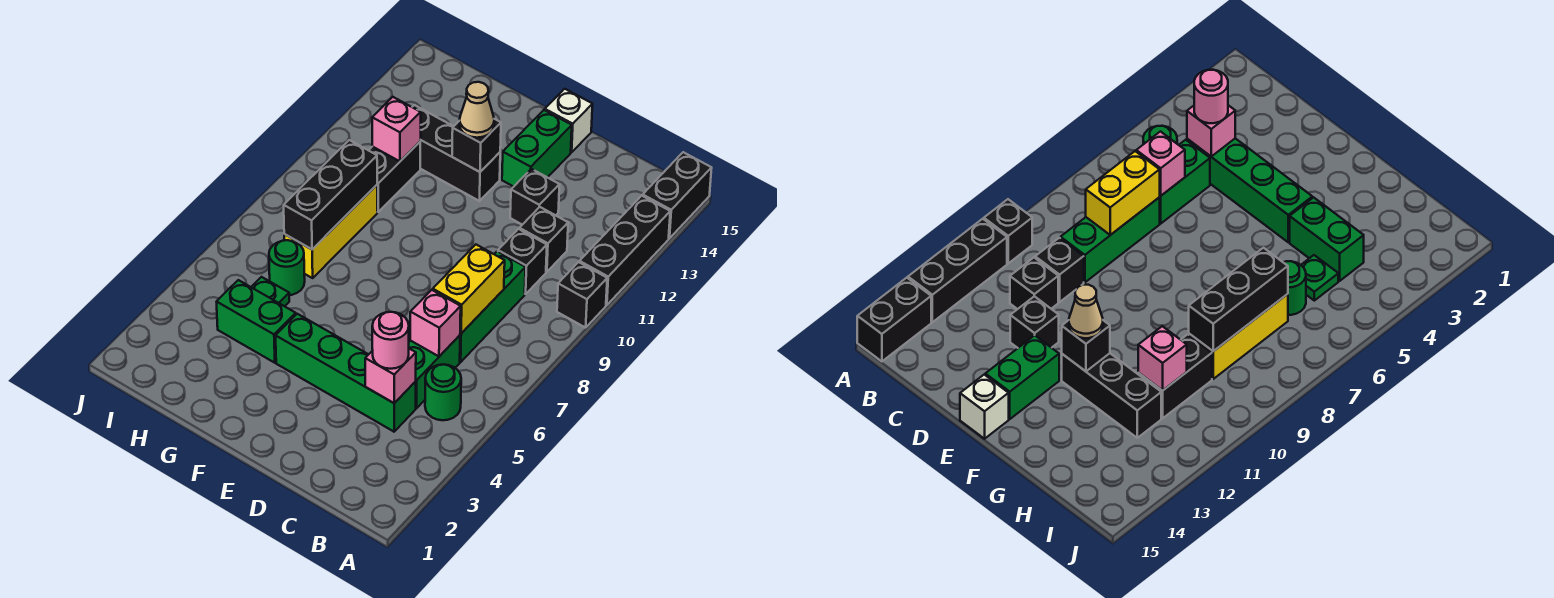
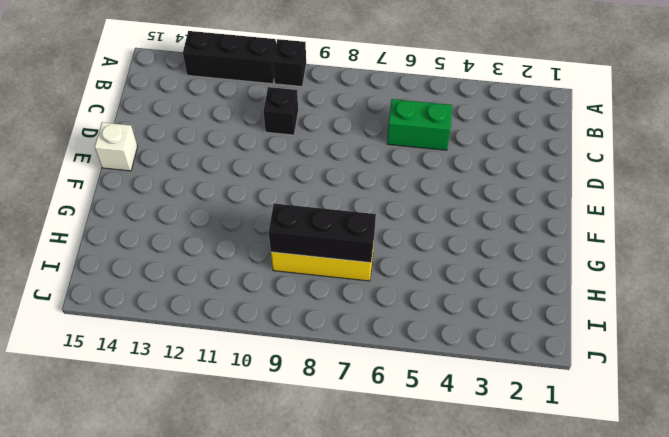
none -> black brick A14:A15 level 1
none -> green round brick B5 level 1
none -> green brick C4:F4 level 1

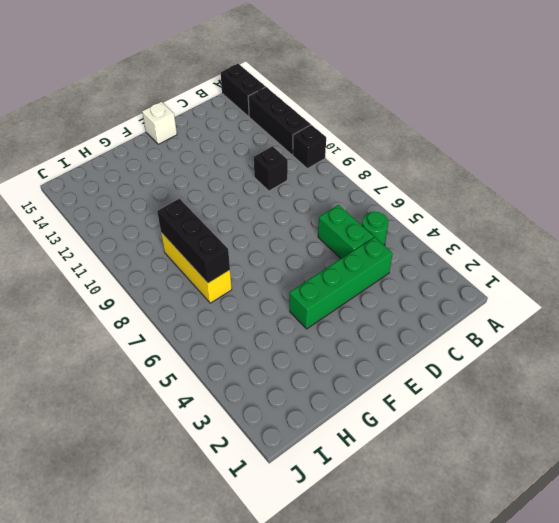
none -> green brick C7:C9 level 1
none -> black brick C11 level 1
none -> black brick D12 level 1

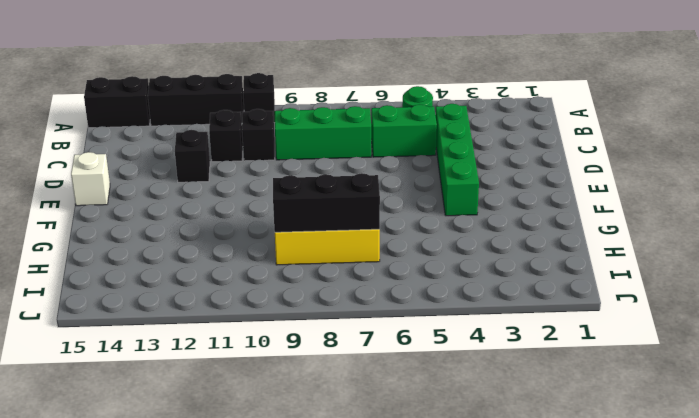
none -> green brick E13:E14 level 1
none -> black brick F12:H12 level 1
none -> green brick G4:H4 level 1

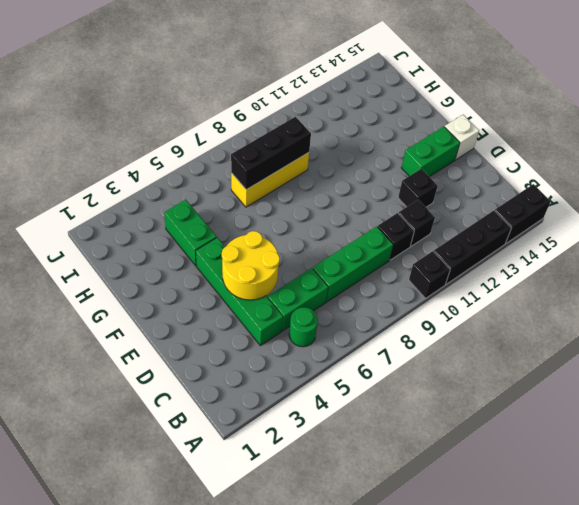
yellow round brick D4:E5 level 2 -> none
none -> black brick F12:H12 level 1
none -> green plate H5 level 1
none -> green round brick H6 level 1

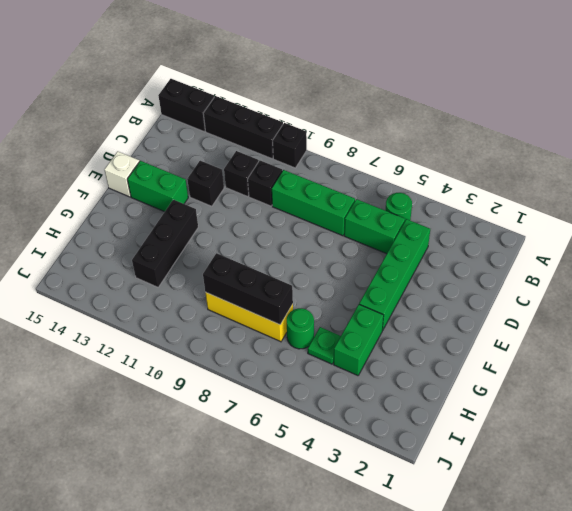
none -> black brick H10:H11 level 1
none -> pink brick C4 level 2
none -> pink brick C6 level 2

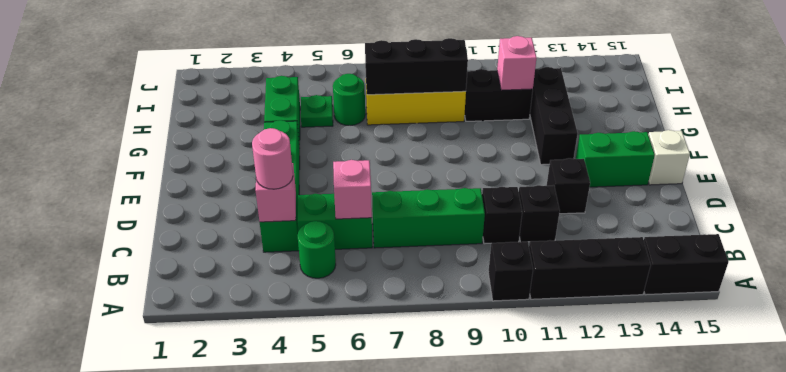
none -> yellow brick C7:C8 level 2
none -> black brick F12 level 2
none -> tan cone F12 level 3

